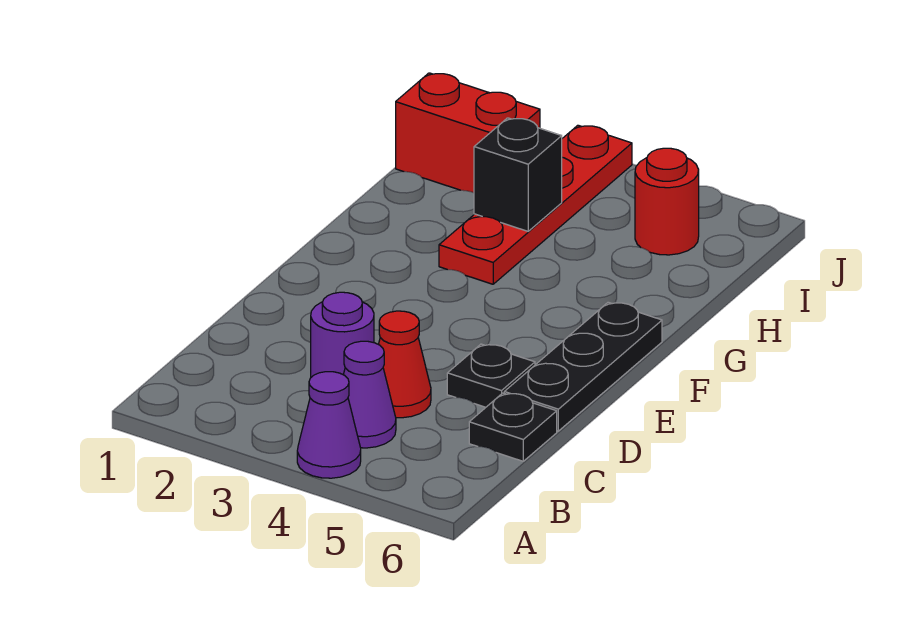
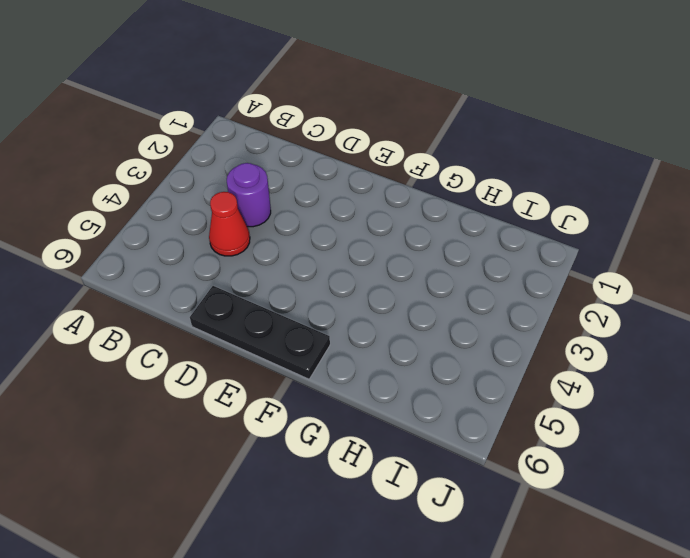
none -> purple cone A4 level 1
none -> purple cone B4 level 1

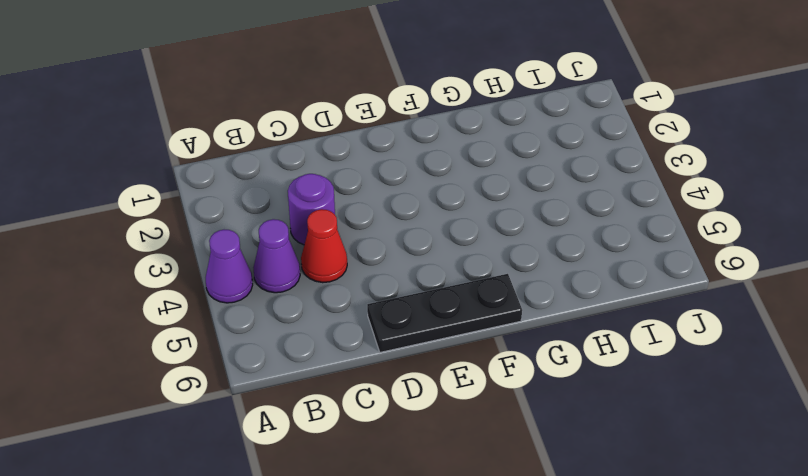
none -> black plate C6 level 1
none -> black plate D5 level 1

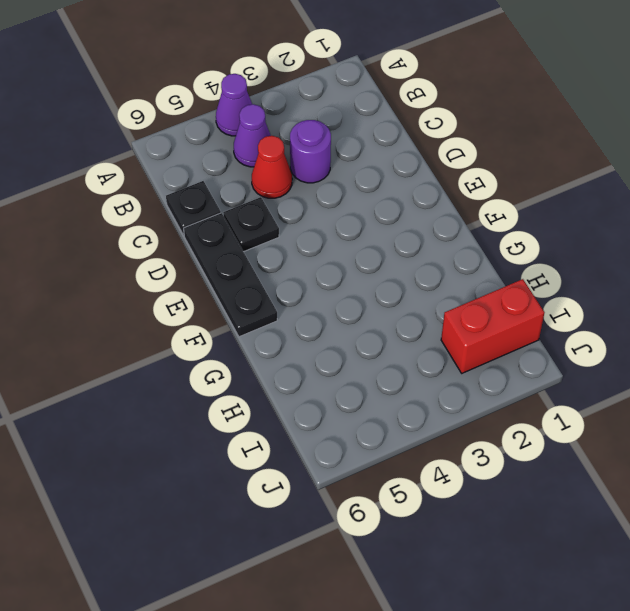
none -> red plate G3:J3 level 1
none -> red round brick I5 level 1

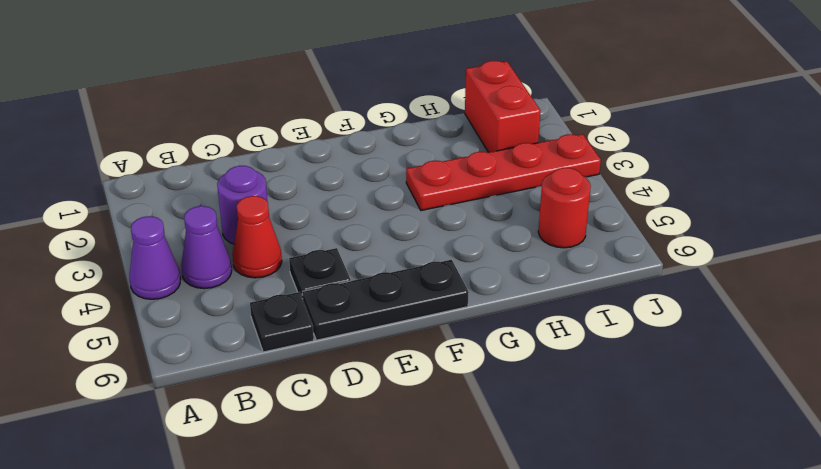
none -> black brick H3 level 2

